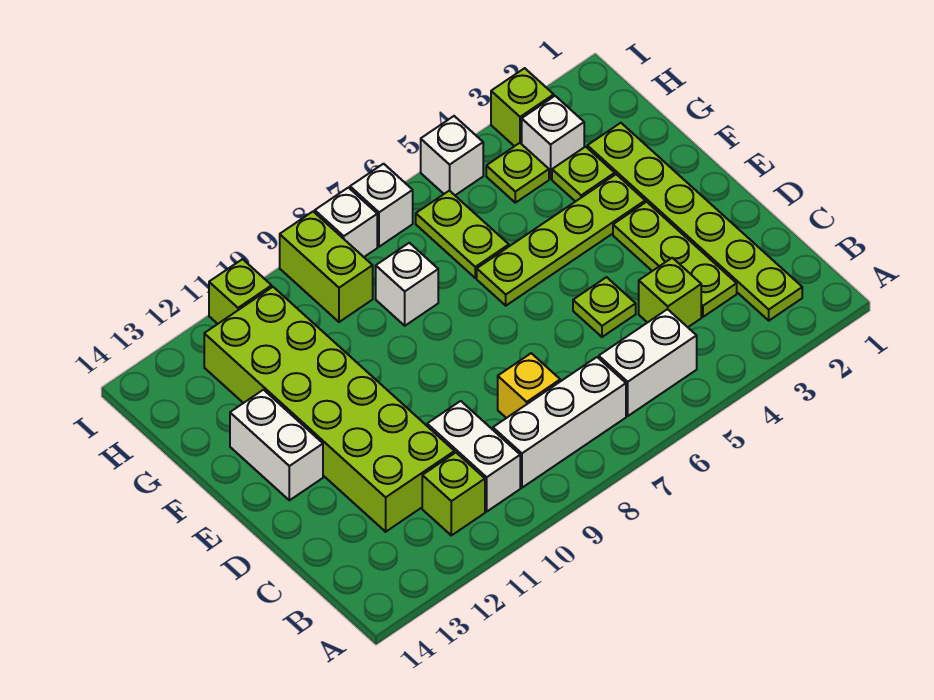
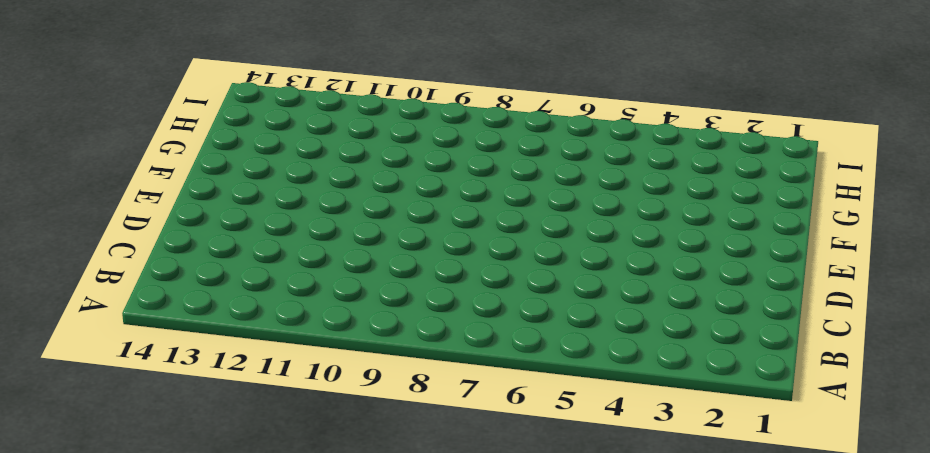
none -> lime plate B2:G2 level 1
none -> white brick B5:B6 level 1
none -> white brick B7:B9 level 1

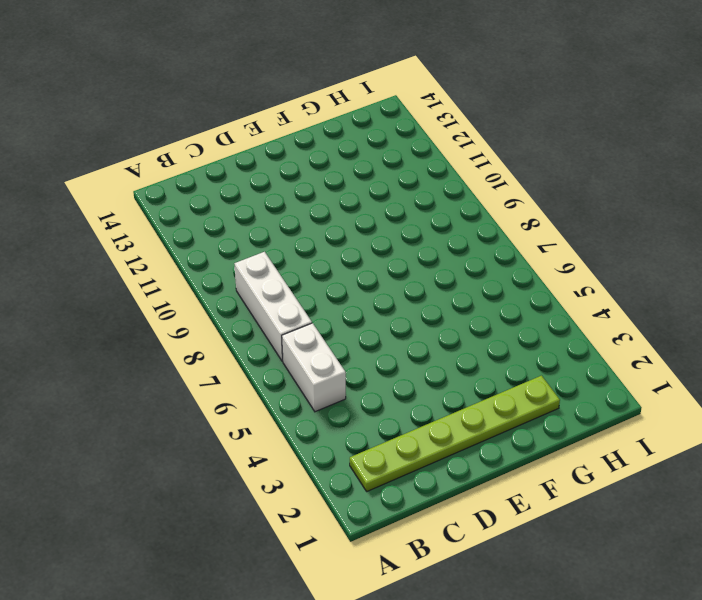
none -> white brick B10:C10 level 1
none -> lime brick B11 level 1
none -> lime plate C3:E3 level 1

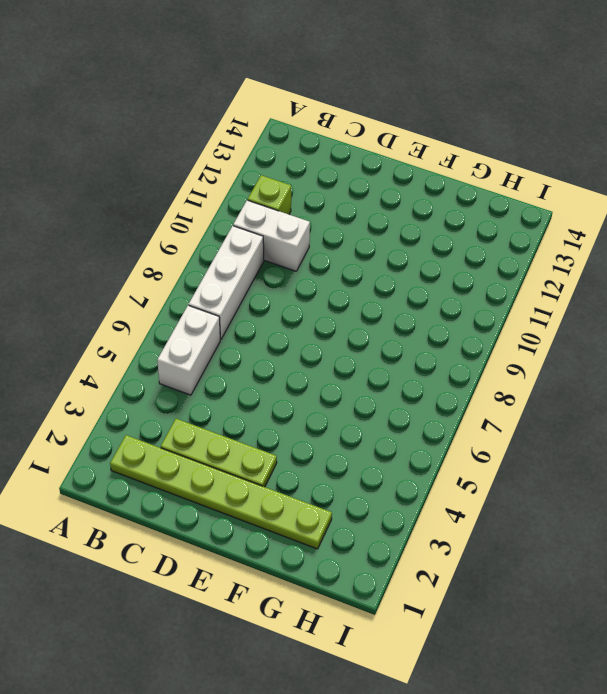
none -> lime brick C4 level 1
none -> yellow brick C8 level 1
none -> lime brick C11:H12 level 1

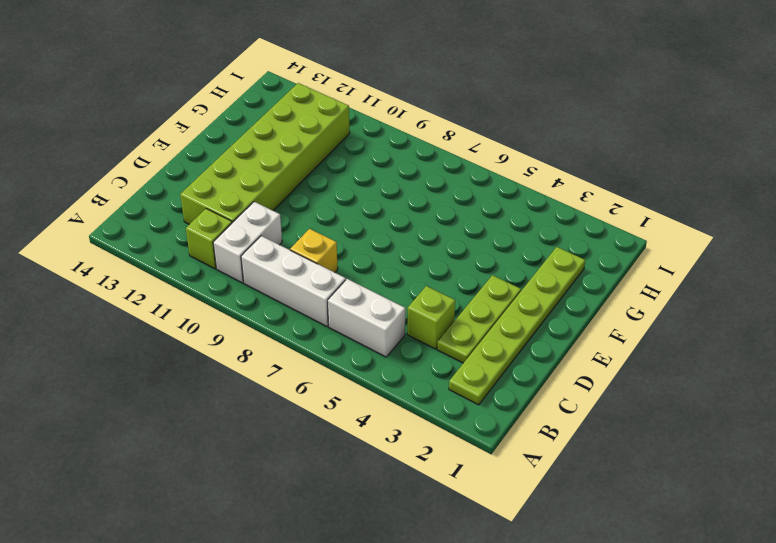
none -> lime plate D5 level 1
none -> white brick E13:F13 level 1
none -> lime plate F3:F6 level 1

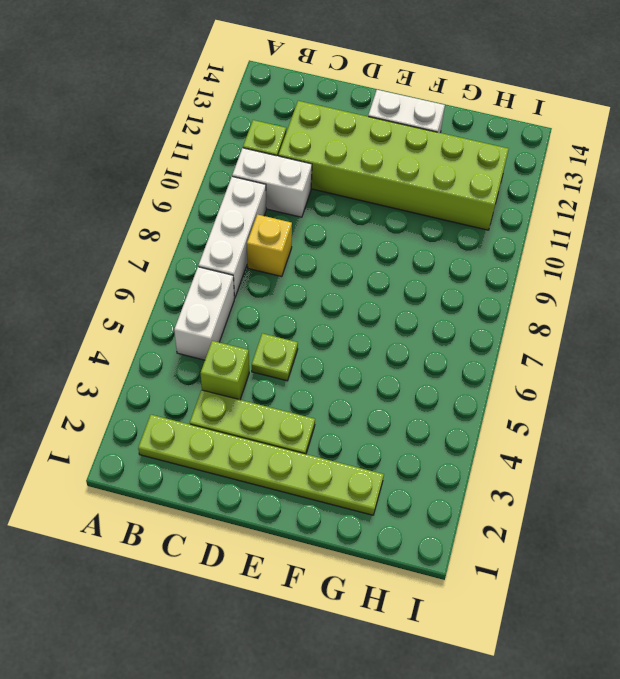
none -> lime plate F3:F6 level 1
none -> lime plate G3 level 1
none -> lime plate G6:H6 level 1

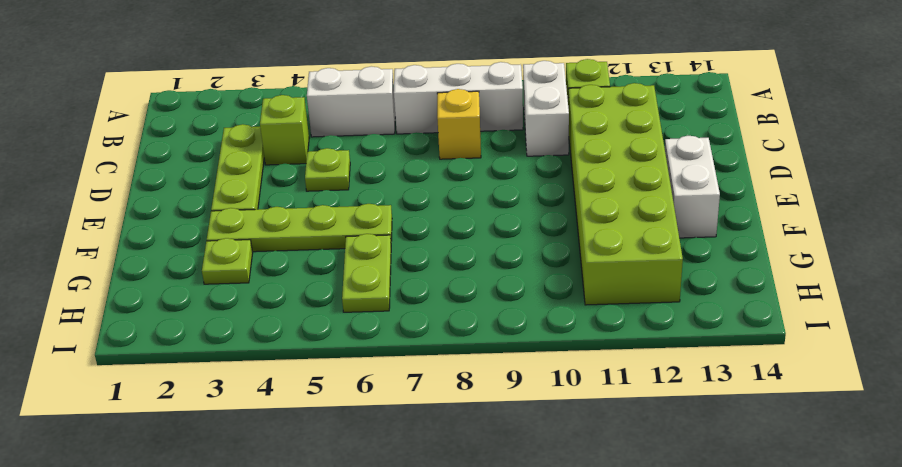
none -> lime plate B2:G2 level 1
none -> white brick G8 level 1
none -> white brick H3 level 1

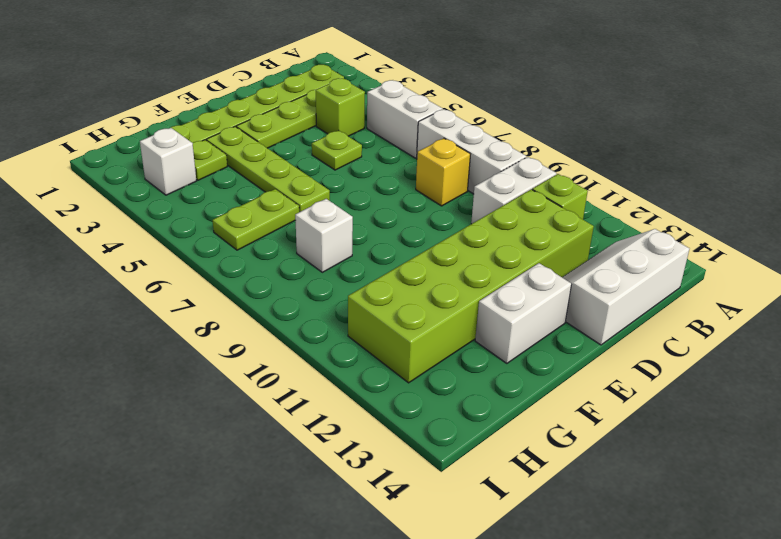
white slope B13:D14 level 1 top 14 -> none
none -> lime plate H4 level 1
none -> lime brick H9:I9 level 1
none -> lime brick I3 level 1

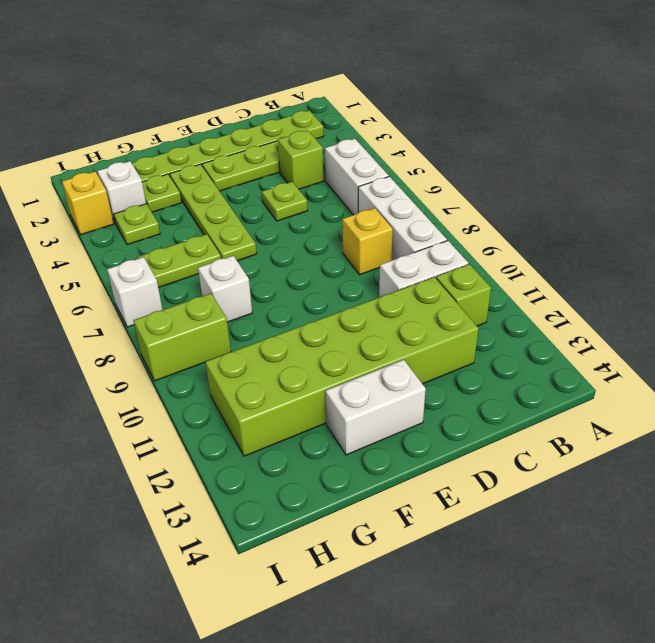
yellow brick I3 level 1 -> lime brick I3 level 1
none -> white brick I5 level 1
none -> white brick I8 level 1
none -> lime brick I11 level 1

